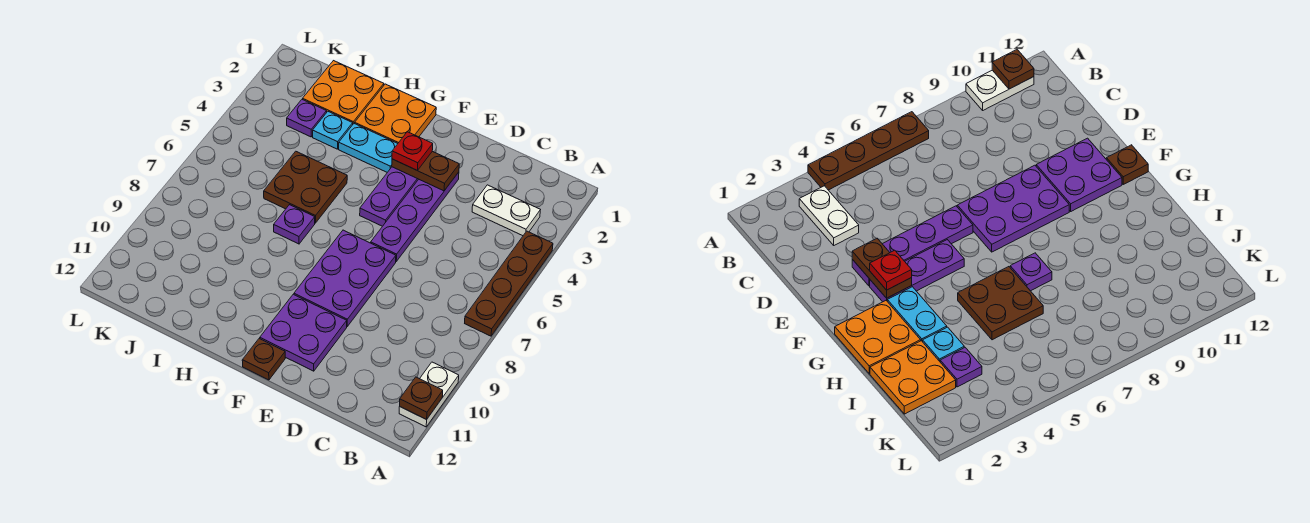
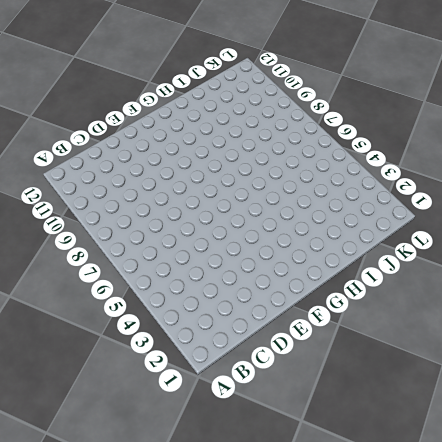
none -> brown plate A4:A7 level 1
none -> white plate A10:A11 level 1
none -> white plate B3:C3 level 1

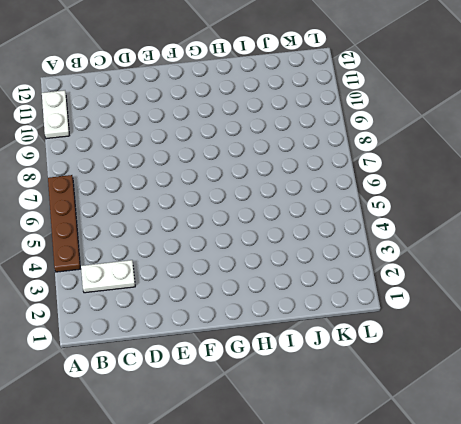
none -> purple plate E3:E6 level 1
none -> purple plate E7:F9 level 1
none -> purple plate E10:F11 level 1

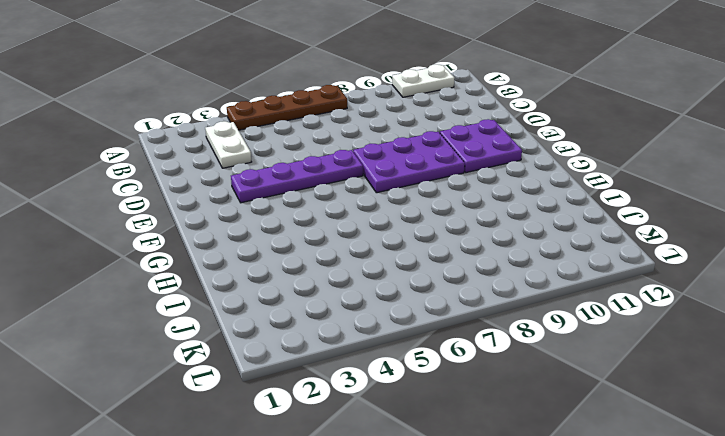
none -> purple plate F3:F5 level 1
none -> brown plate F12 level 1
none -> orange plate G1:H2 level 1

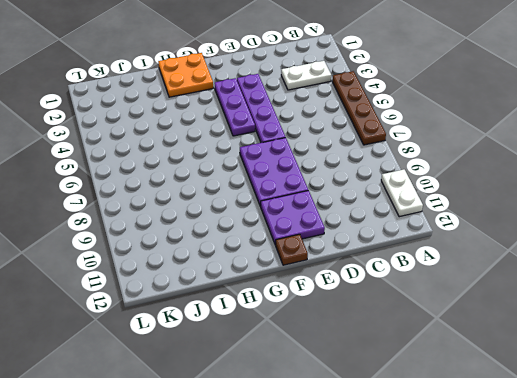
none -> cyan plate G3:H3 level 1
none -> brown plate H5:I6 level 1
none -> purple plate H7 level 1

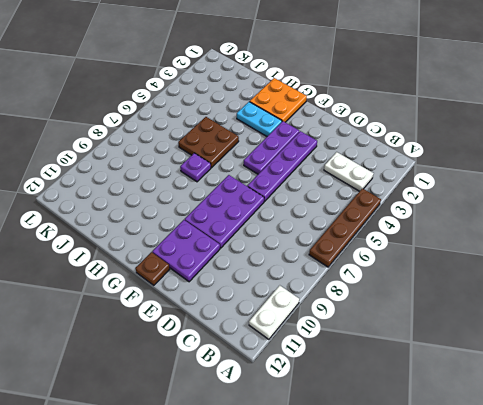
none -> orange plate I1:J2 level 1
none -> cyan plate I3 level 1
none -> purple plate J3 level 1

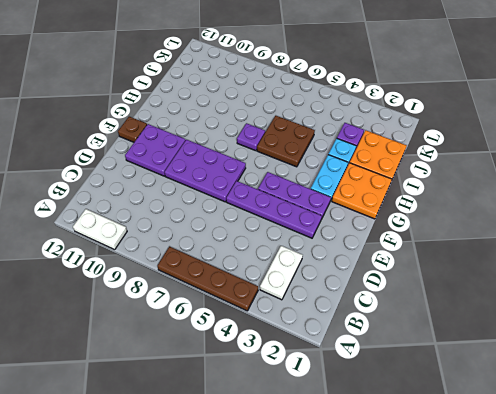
none -> brown plate A11 level 2
none -> brown plate E3:F3 level 2
none -> red plate F3 level 3

